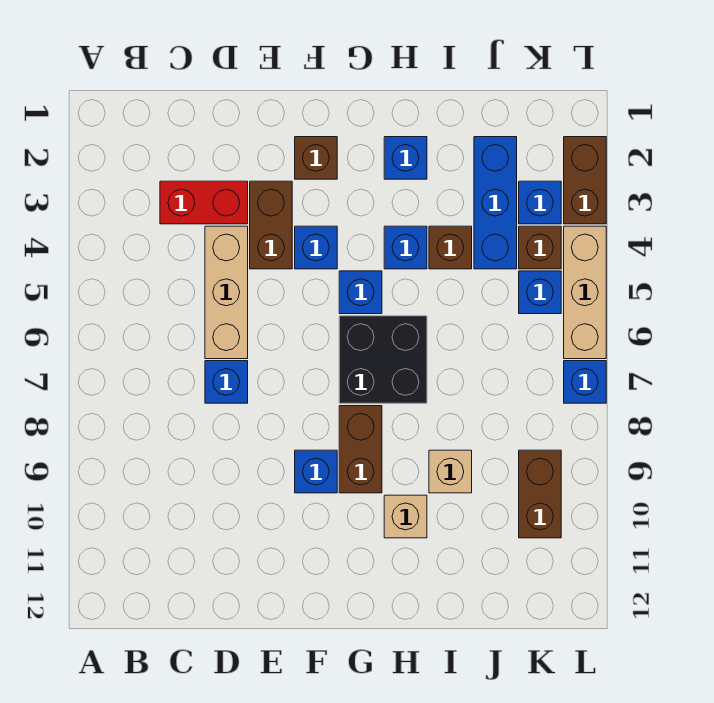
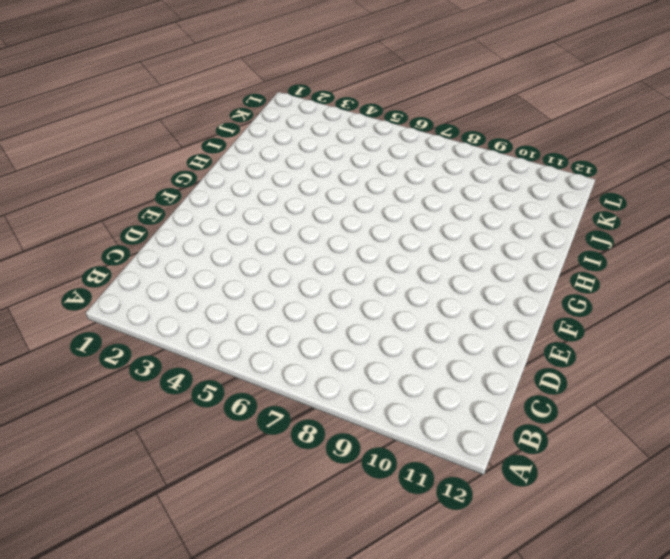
none -> red brick C3:D3 level 1
none -> tan brick D4:D6 level 1
none -> blue brick D7 level 1

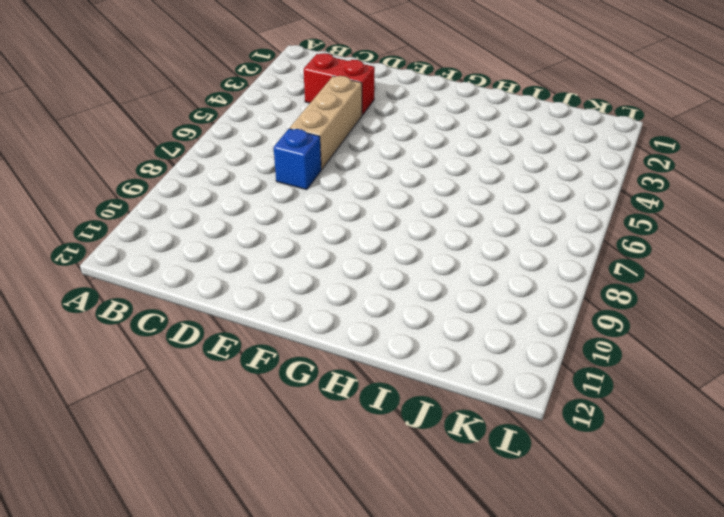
none -> brown brick E3:E4 level 1
none -> brown brick F2 level 1
none -> blue brick F4 level 1

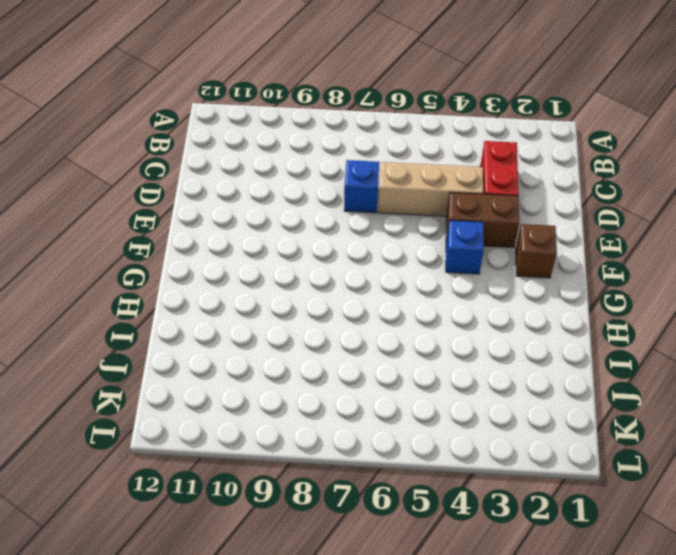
none -> blue brick F9 level 1
none -> blue brick G5 level 1
none -> black brick G6:H7 level 1

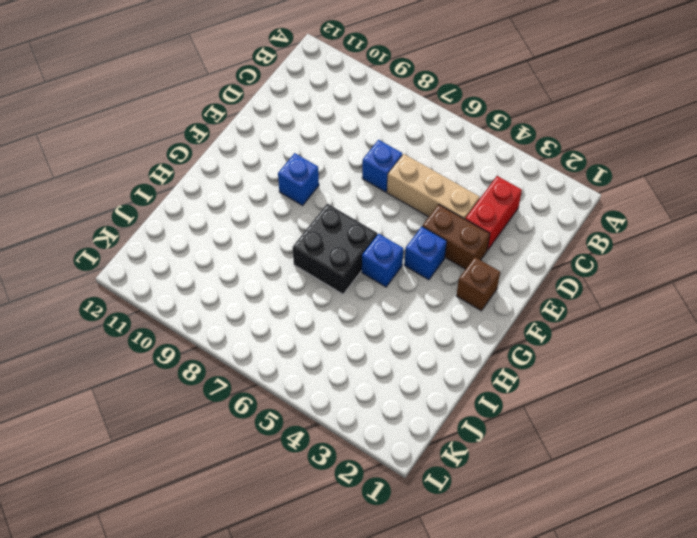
none -> brown brick G8:G9 level 1
none -> blue brick H2 level 1
none -> blue brick H4 level 1

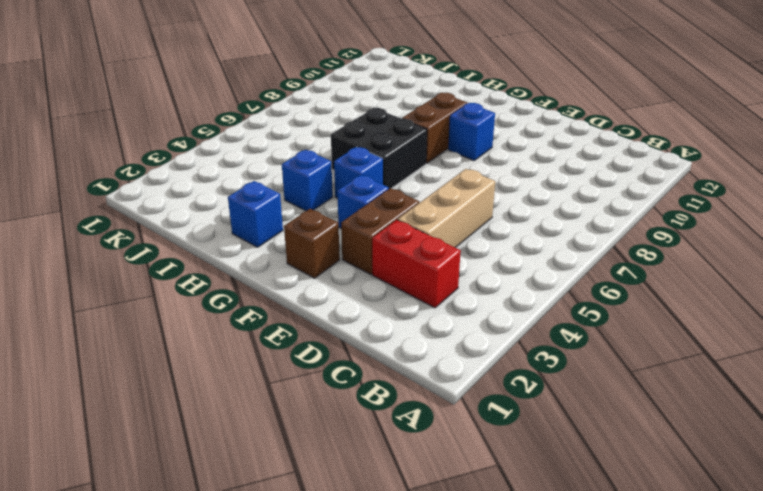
none -> blue brick D7 level 1
none -> tan brick H10 level 1
none -> brown brick I4 level 1

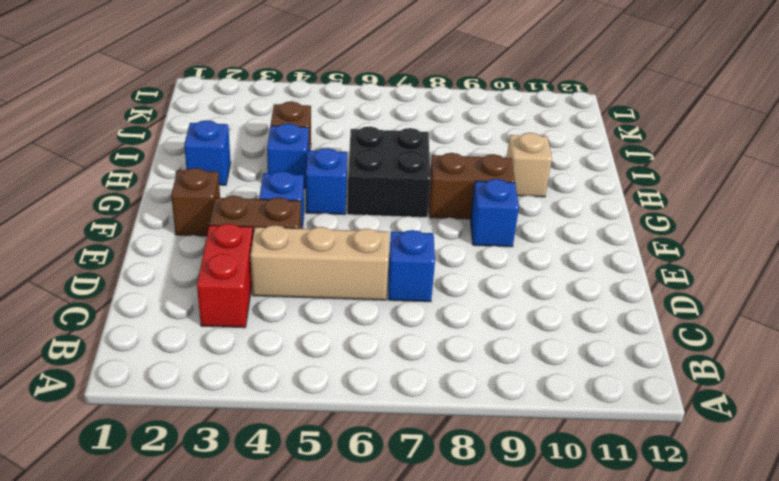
none -> tan brick I9 level 1
none -> blue brick J2:J4 level 1
none -> blue brick K3 level 1

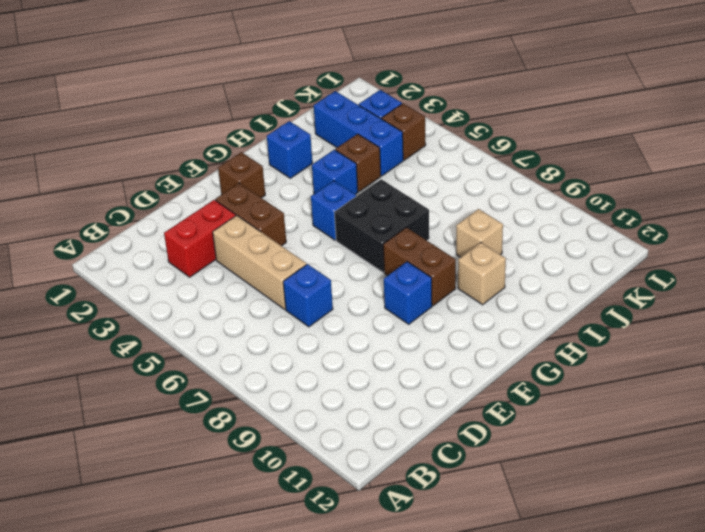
none -> blue brick F4 level 1
none -> blue brick K5 level 1
none -> brown brick K9:K10 level 1

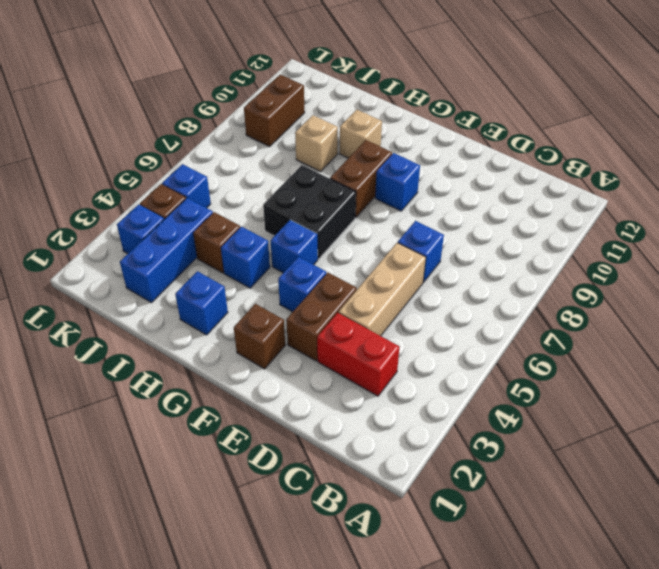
none -> brown brick L2:L3 level 1
none -> tan brick L4:L6 level 1
none -> blue brick L7 level 1

